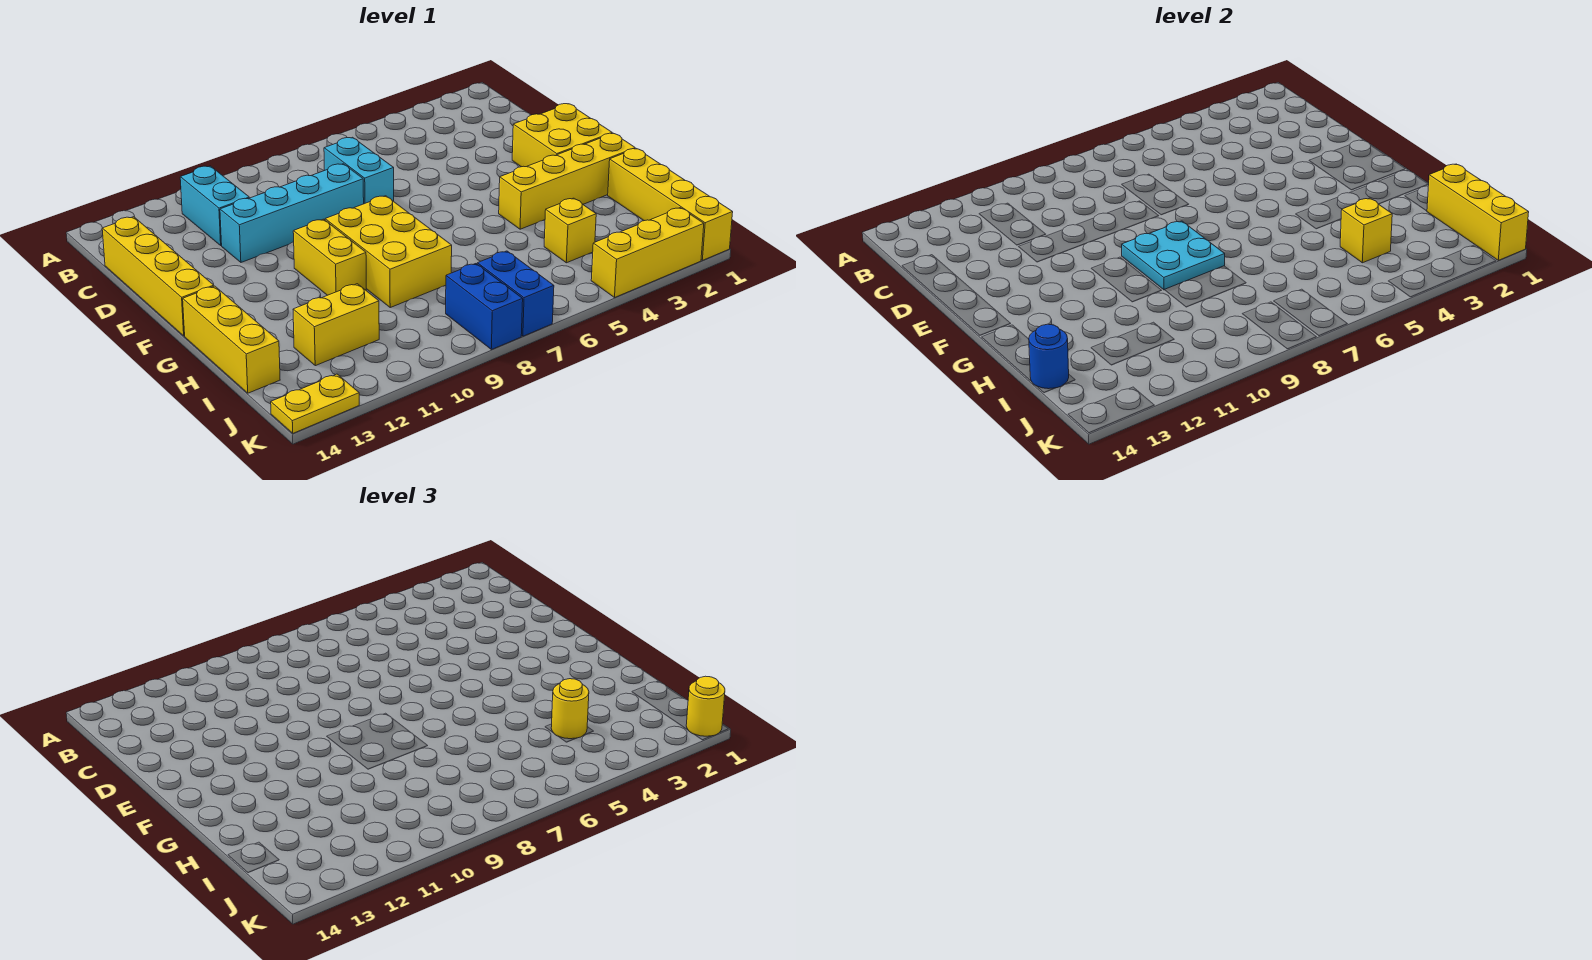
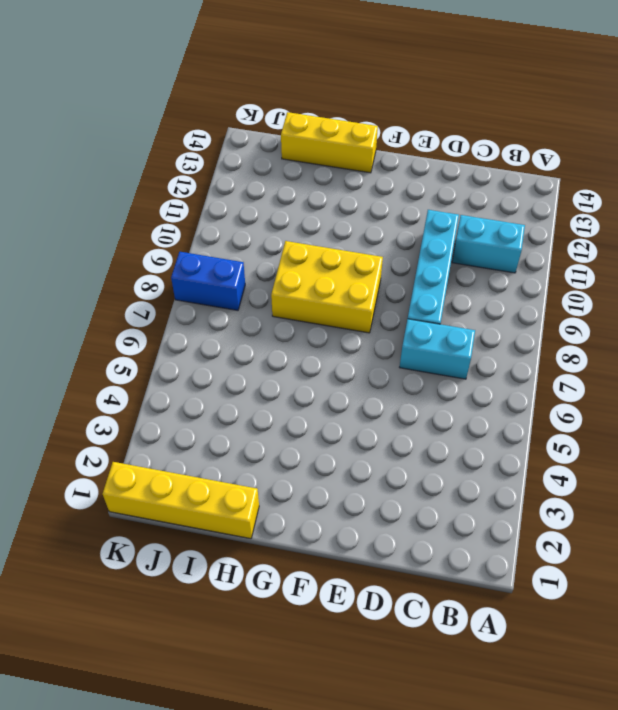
none -> yellow brick C14:F14 level 1
none -> yellow brick E1:F2 level 1
none -> yellow brick F10:G10 level 1

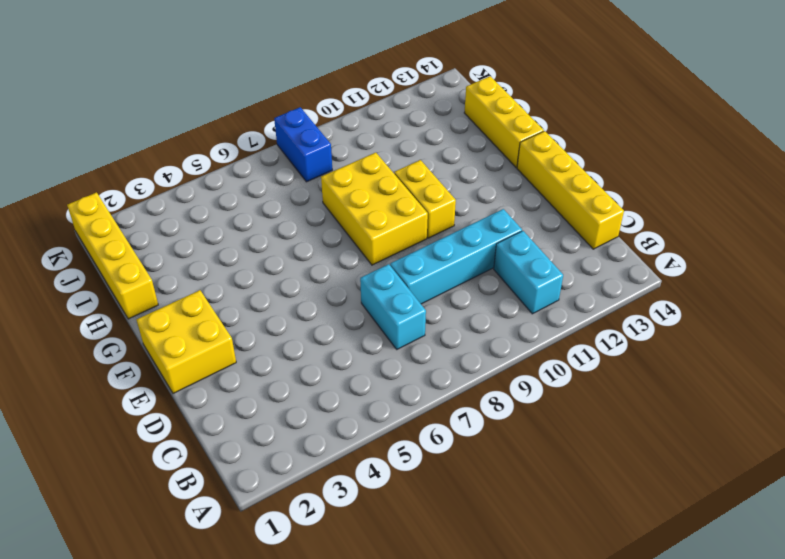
none -> yellow brick G1:G4 level 1
none -> yellow brick I4 level 1
none -> yellow brick I11:I12 level 1

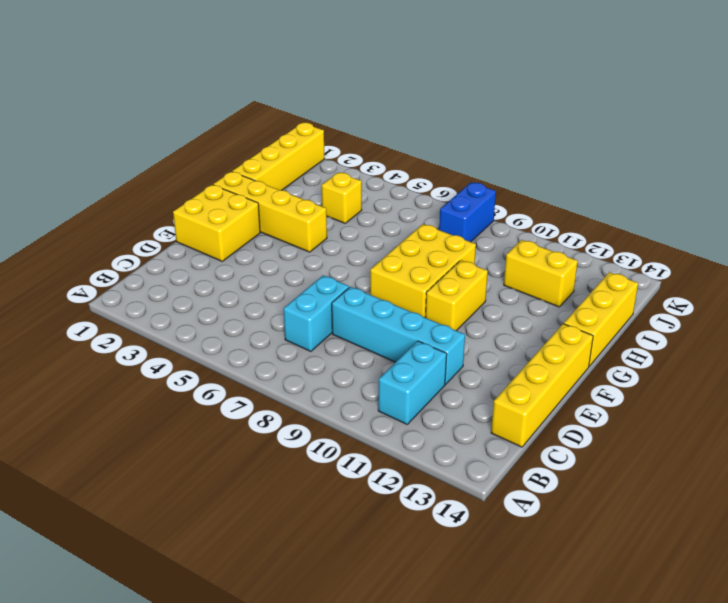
none -> blue brick J7:K7 level 1
none -> yellow brick K2:K4 level 1
none -> yellow plate K13:K14 level 1

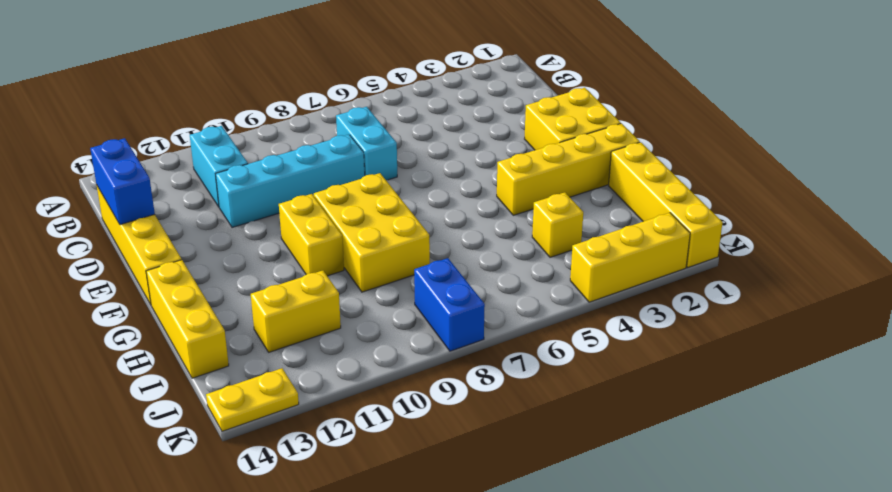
blue brick C14:D14 level 2 -> blue brick J7:K7 level 1
none -> cyan plate F8:G9 level 2
none -> yellow brick I1:K1 level 2
none -> yellow brick I4 level 2

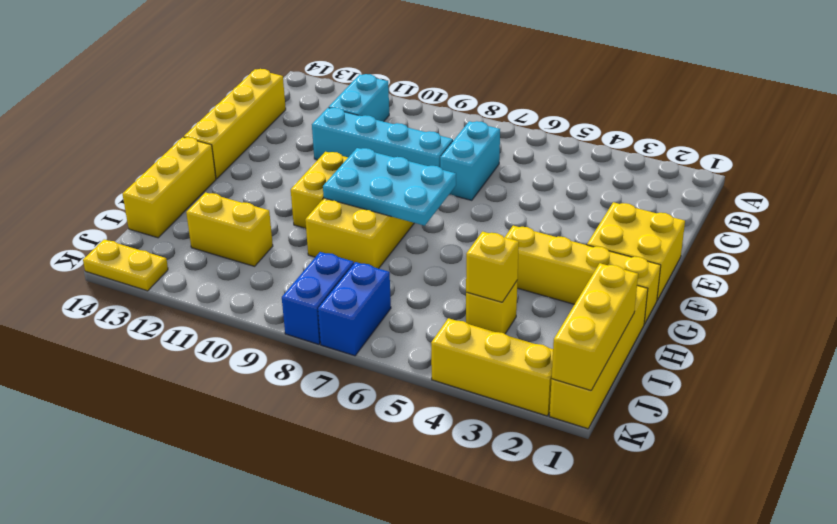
cyan plate F7:G9 level 2 -> cyan plate F8:G9 level 2
none -> blue round brick I14 level 2
none -> yellow round brick I4 level 3
none -> yellow round brick K1 level 3

